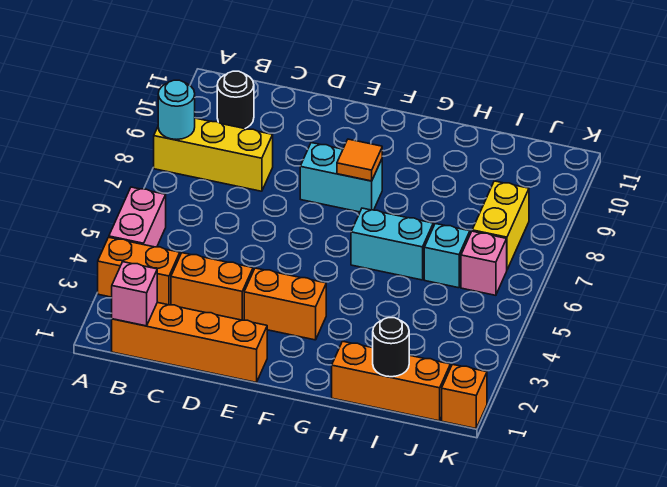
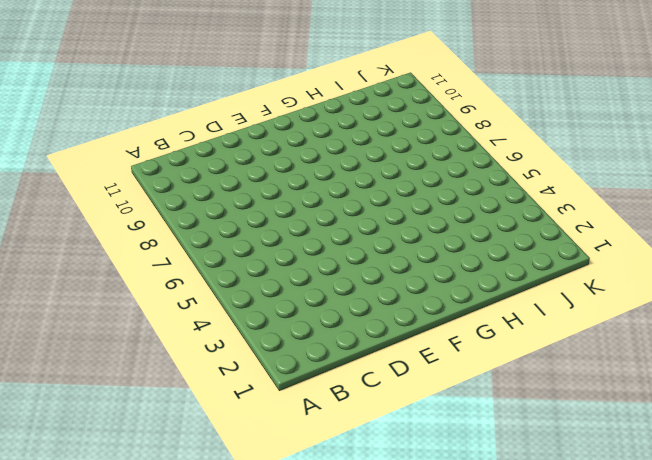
none -> orange brick A3:B3 level 1
none -> pink brick A4:A5 level 1
none -> yellow brick A8:C8 level 1

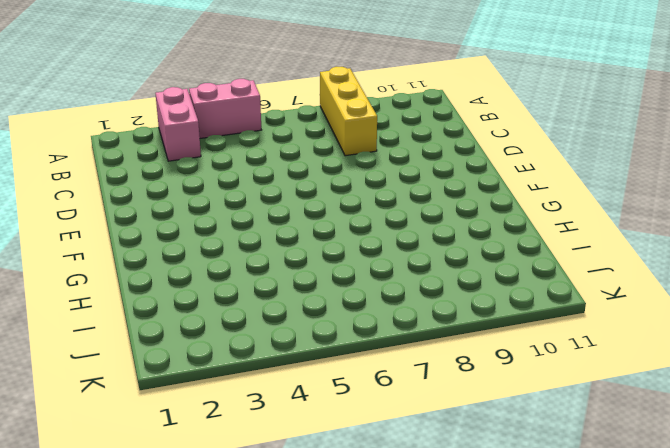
pink brick A3:B3 level 1 -> orange brick A3:B3 level 1
none -> orange brick B1:E1 level 1
none -> black round brick B10 level 1
none -> orange brick C3:D3 level 1

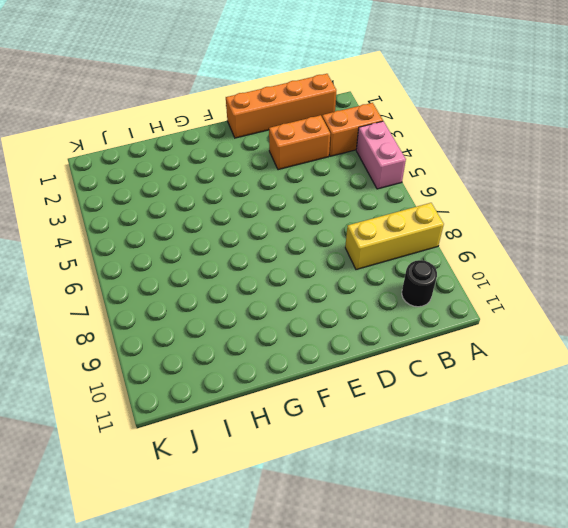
none -> orange brick E3:F3 level 1
none -> cyan brick E8:F8 level 1
none -> cyan brick G6:H6 level 1

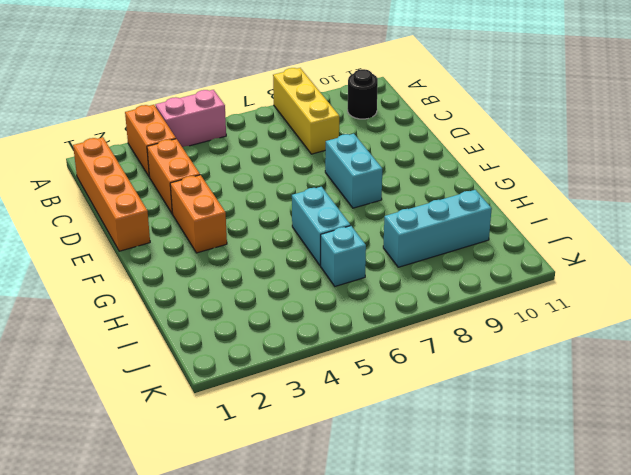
cyan brick I8:I10 level 1 -> none
none -> orange brick H1:J1 level 1
none -> pink brick J6 level 1
none -> yellow brick J7:J8 level 1

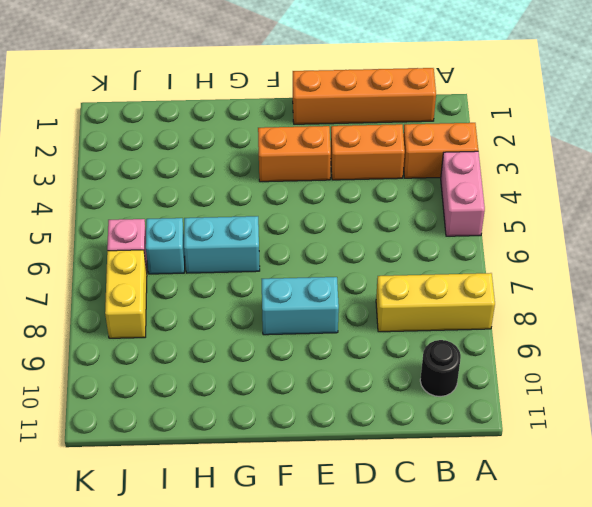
none -> orange brick H1:J1 level 1
none -> orange brick K1 level 1
none -> cyan round brick A8 level 2

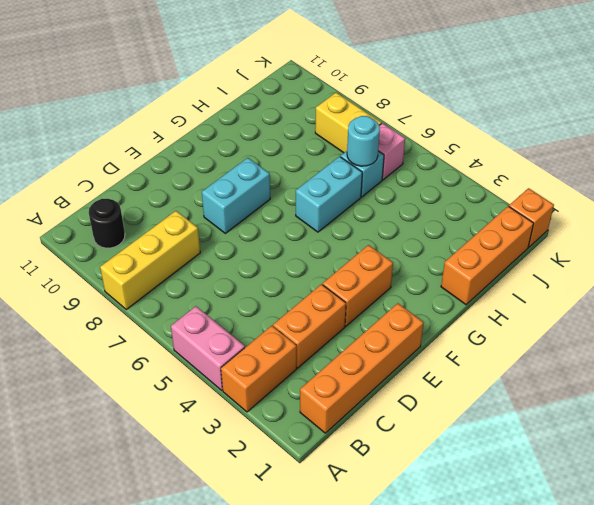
cyan round brick I6 level 2 -> cyan round brick A8 level 2
none -> pink brick B1 level 2
none -> orange tile F8 level 2
none -> black round brick I1 level 2

